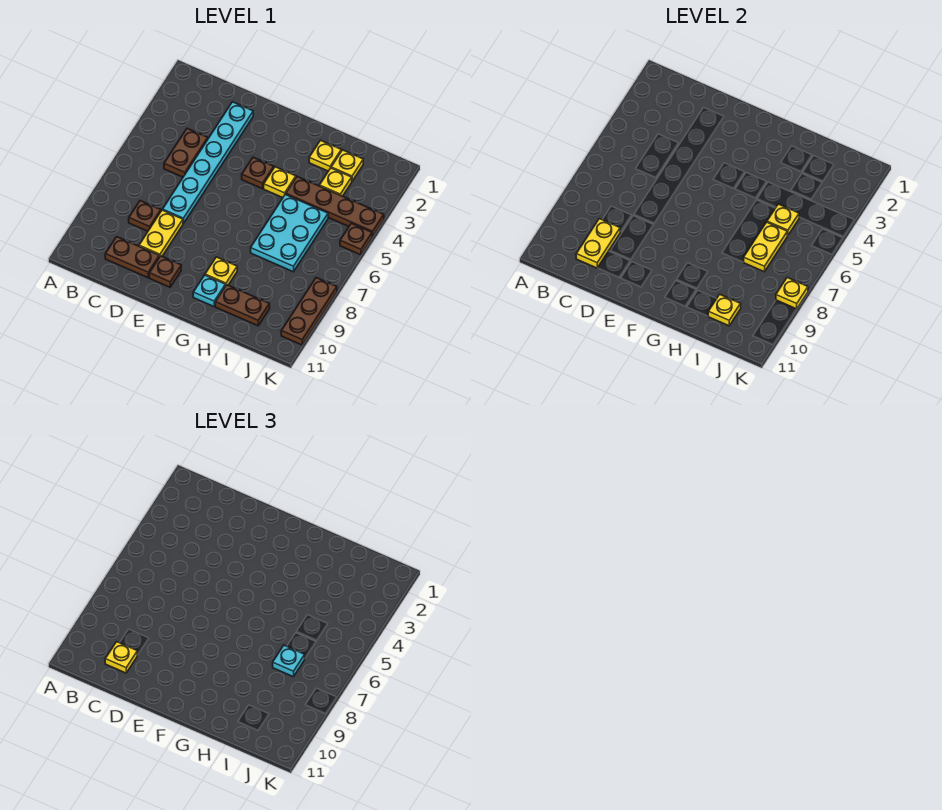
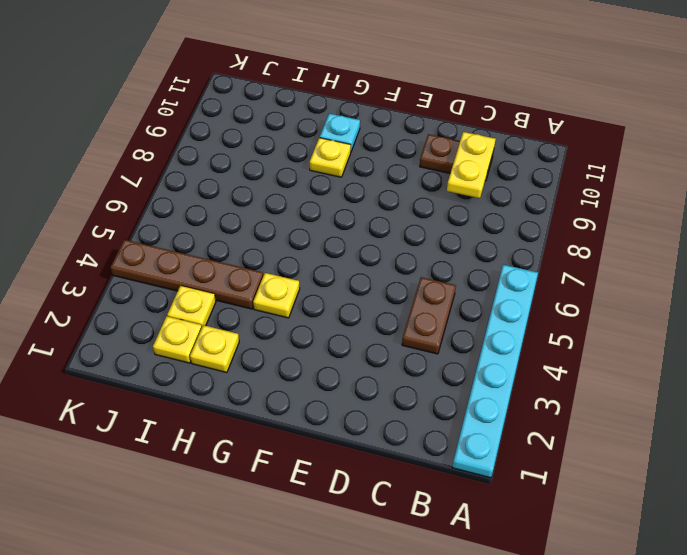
cyan plate A1:A6 level 1 -> cyan plate D2:D7 level 1
none -> brown plate C8 level 1
none -> yellow plate D8:D9 level 1
none -> brown plate E10 level 1

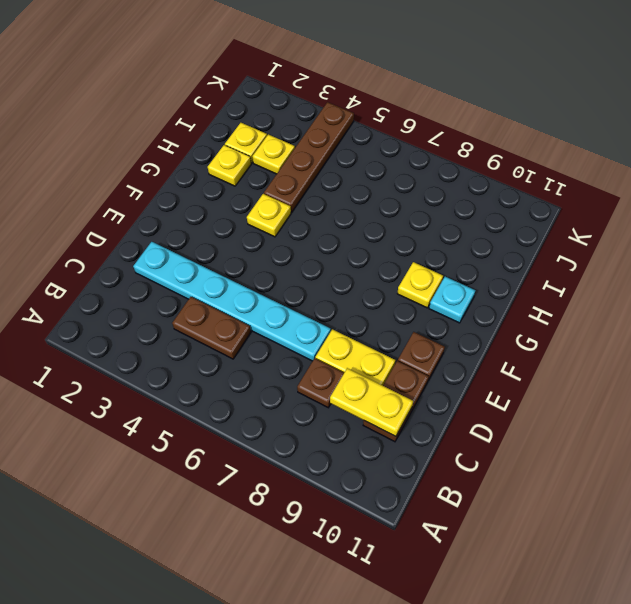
none -> brown plate F4 level 1
none -> cyan plate H5:I7 level 1
none -> brown plate H10:I10 level 1

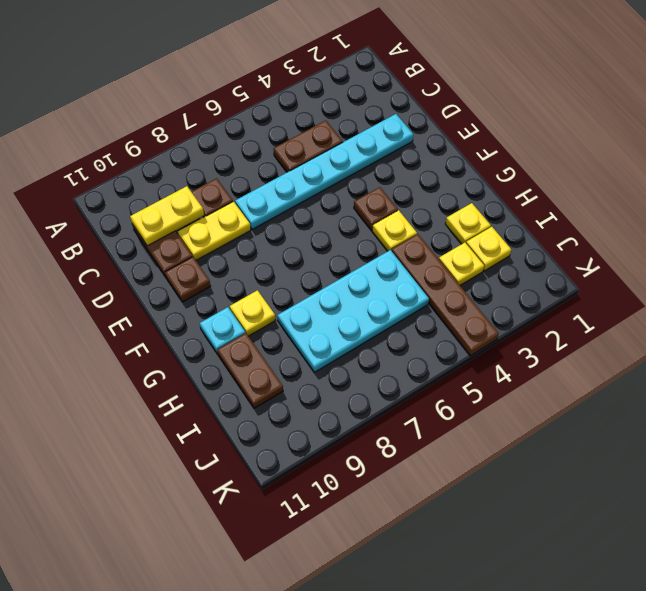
cyan plate H5:I8 level 1 -> cyan plate H5:I7 level 1
none -> brown plate K5 level 1
none -> brown plate K8:K10 level 1
none -> yellow plate I5 level 2

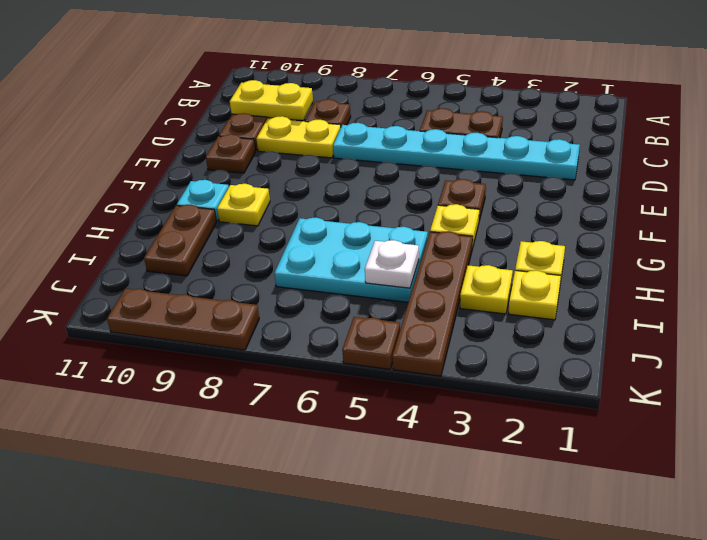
white plate I5 level 2 -> yellow plate I5 level 2
none -> yellow plate I6:I7 level 2
none -> yellow plate I10 level 2
none -> yellow plate K8 level 2

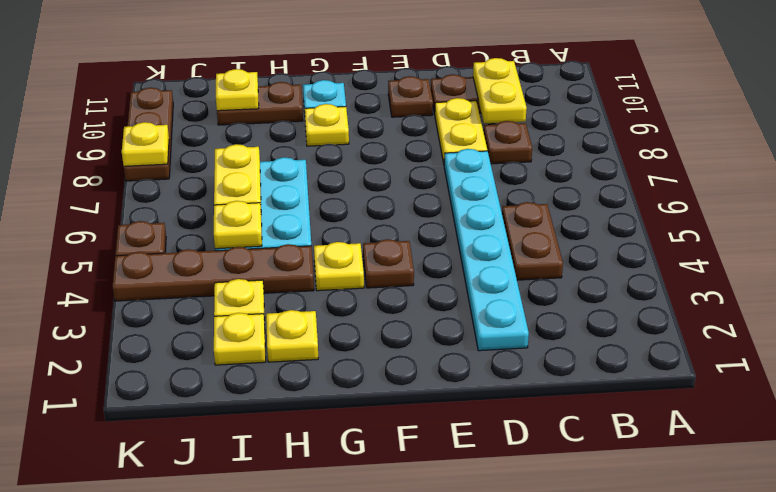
none -> yellow plate C10 level 3
none -> cyan plate I7 level 3

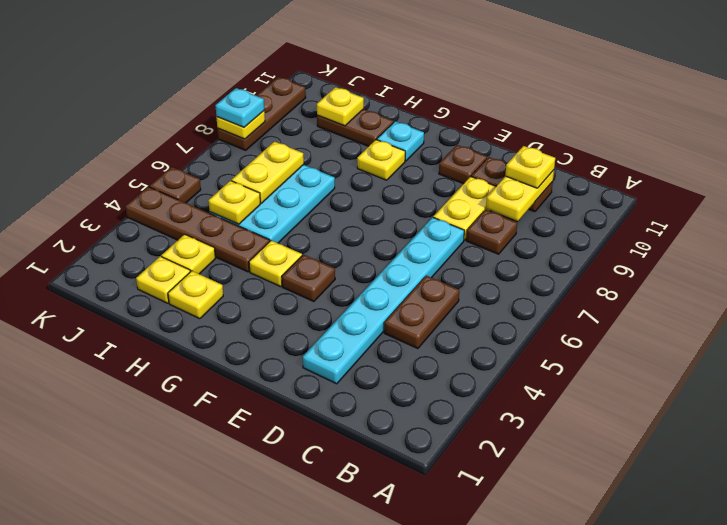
cyan plate K8 level 3 -> cyan plate I7 level 3

